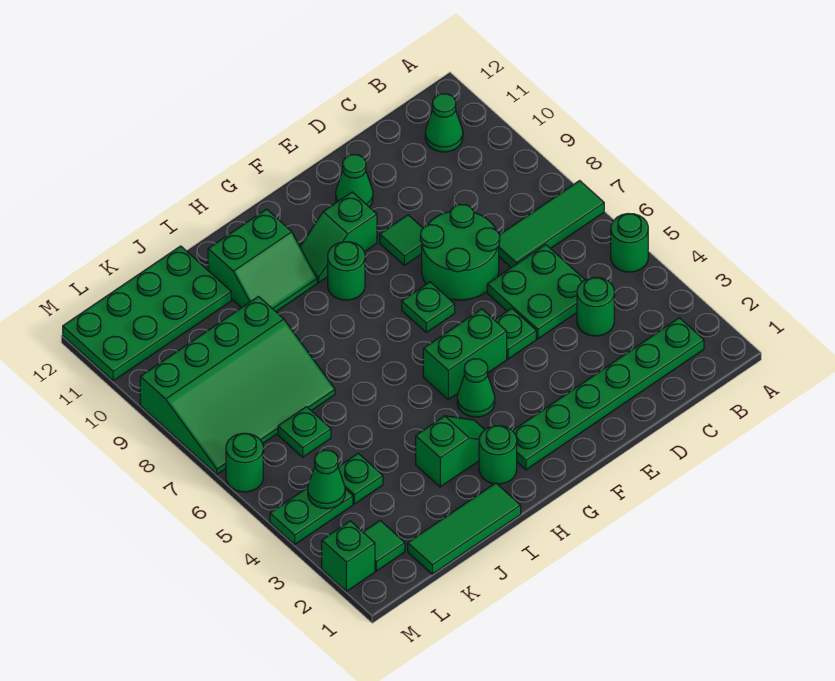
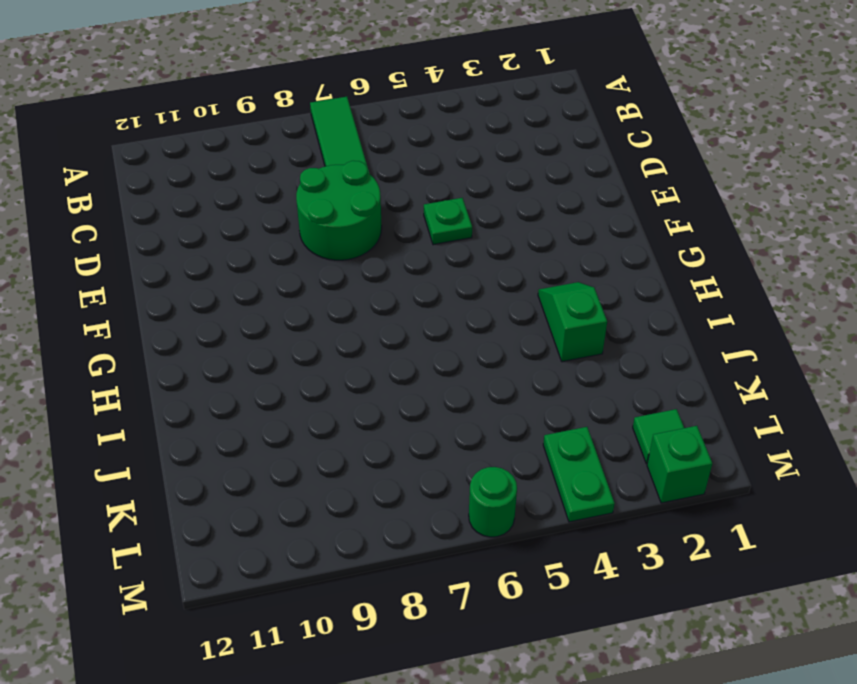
none -> green round brick A5 level 1
none -> green plate B2:G2 level 1
none -> green cone B11 level 1

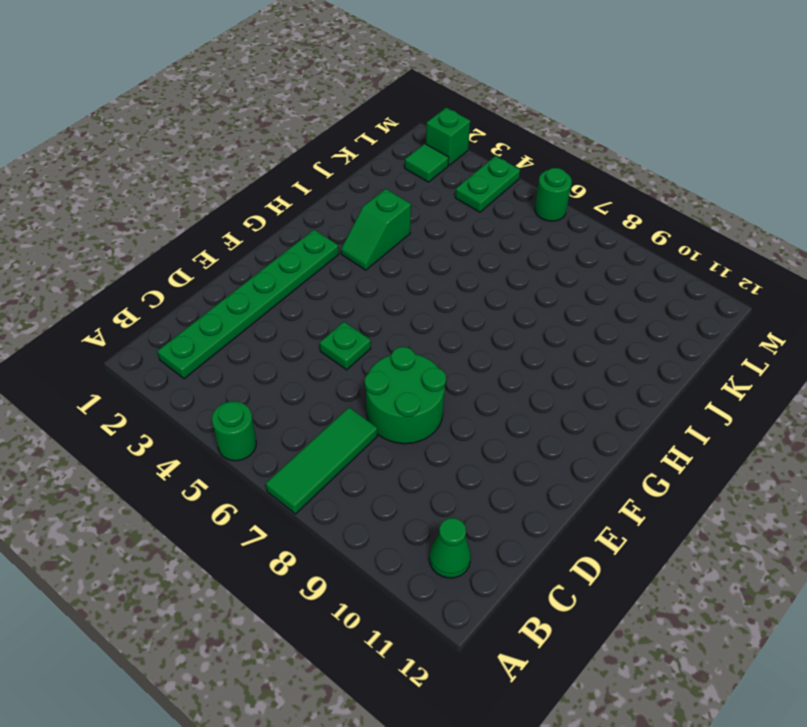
none -> green round brick C4 level 1
none -> green plate C5:D6 level 1
none -> green tile E9 level 1

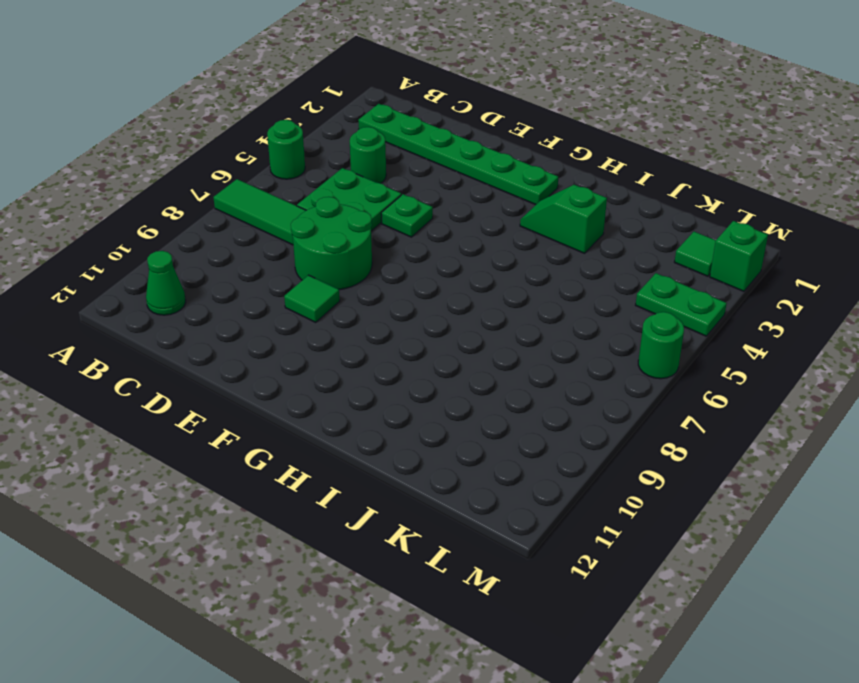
none -> green cone E11 level 1
none -> green brick F5:G5 level 1
none -> green plate F7 level 1

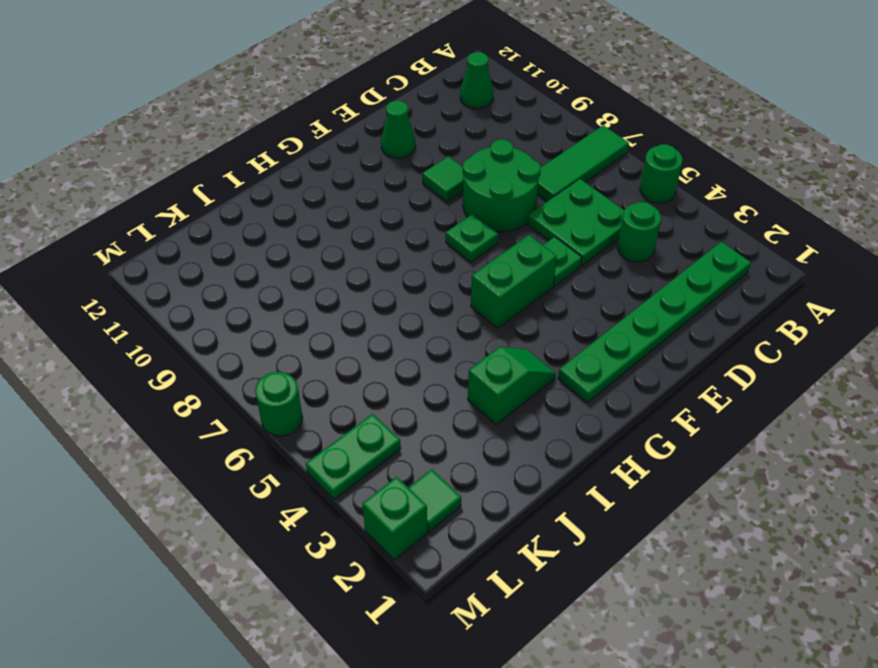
none -> green slope F10:G10 level 1 top F
none -> green cone G4 level 1
none -> green round brick G9 level 1

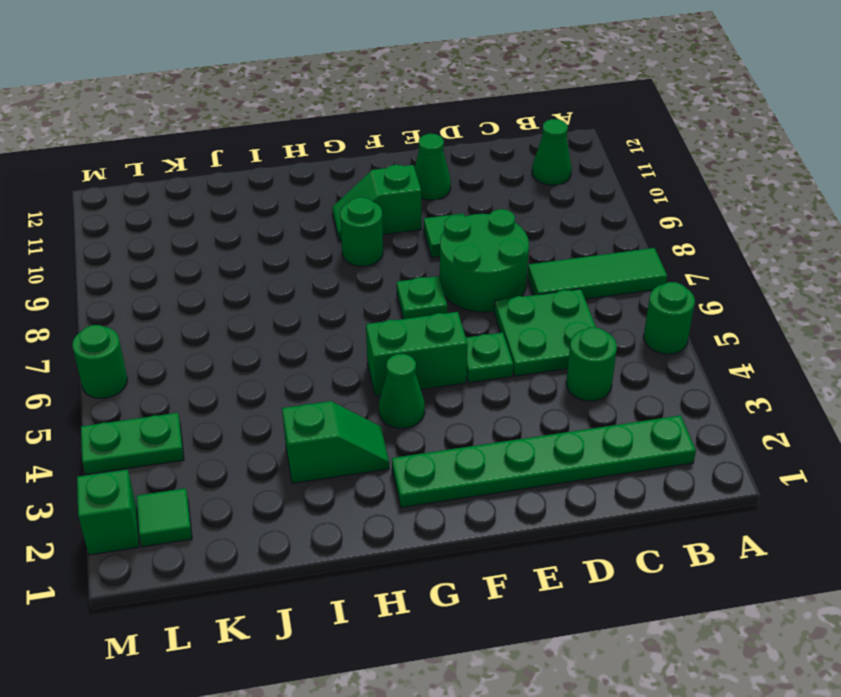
none -> green round brick H2 level 1
none -> green slope H10:I11 level 1 top 11
none -> green tile I1:K1 level 1

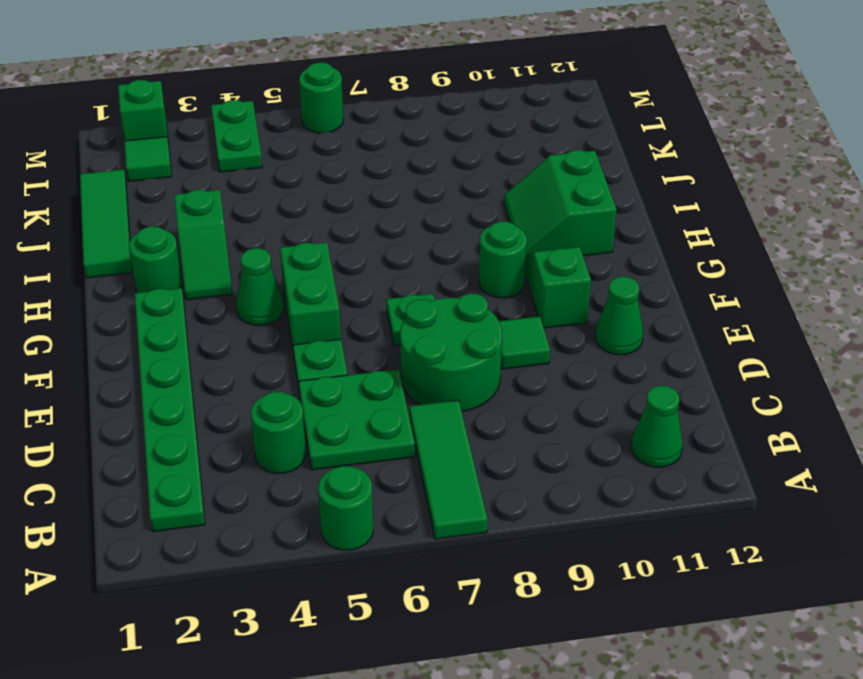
none -> green slope J7:M9 level 1 top 9
none -> green plate J11:M12 level 1
none -> green plate K4 level 1

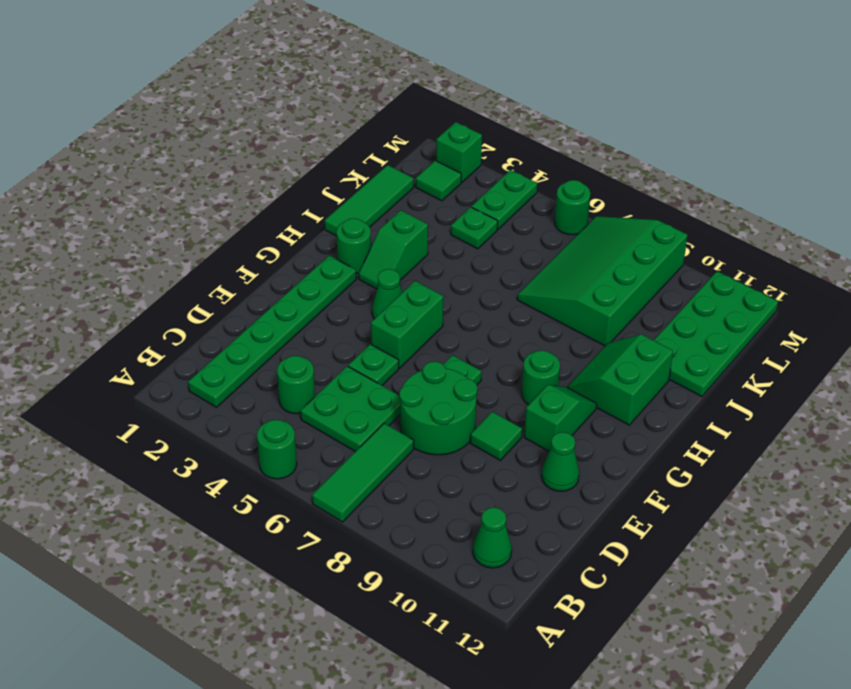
none -> green plate K6 level 1
none -> green cone L4 level 2

